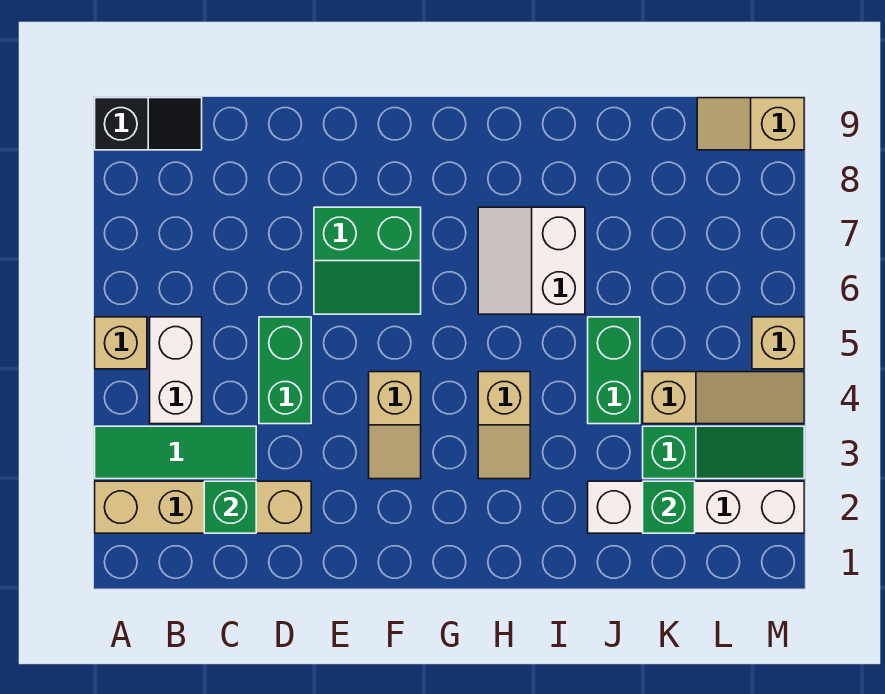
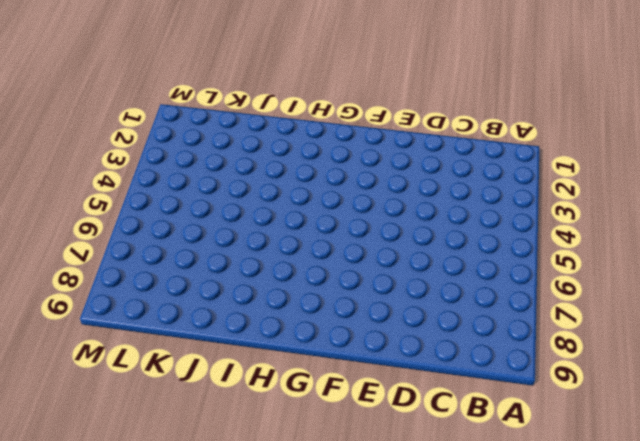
none -> tan brick A2:D2 level 1
none -> green tile A3:C3 level 1
none -> tan brick A5 level 1

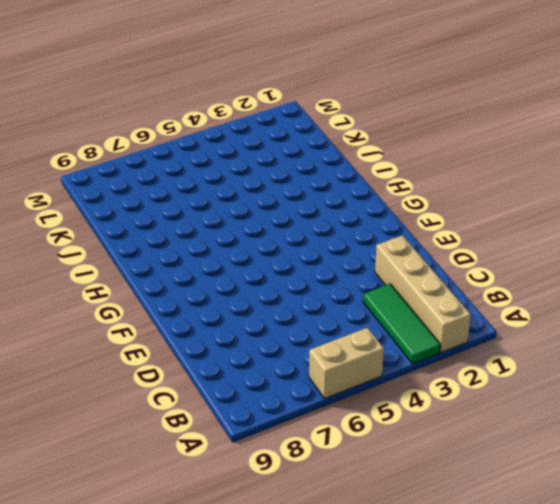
tan brick A5:A6 level 1 -> tan brick A5 level 1
none -> black slope A9:B9 level 1 top A
none -> white brick B4:B5 level 1
none -> green brick D4:D5 level 1

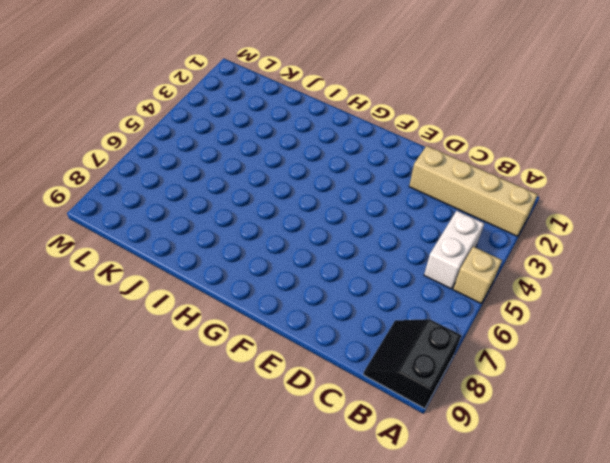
black slope A8:B9 level 1 top A -> black slope A9:B9 level 1 top A
none -> green tile A3:C3 level 1
none -> green brick D4:D5 level 1
none -> green slope E6:F7 level 1 top 7

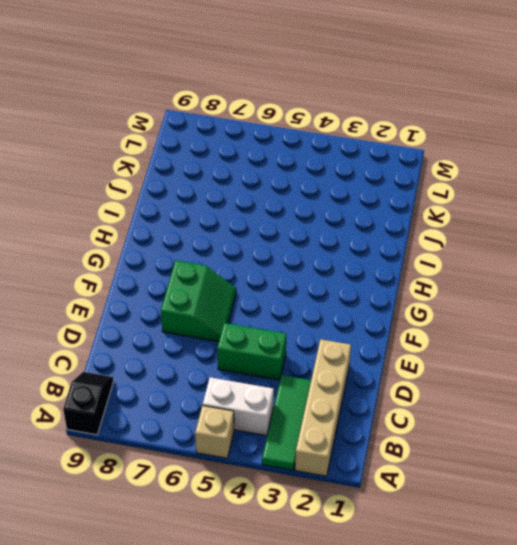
none -> tan slope F3:F4 level 1 top 4
none -> tan slope H3:H4 level 1 top 4
none -> white slope H6:I7 level 1 top I

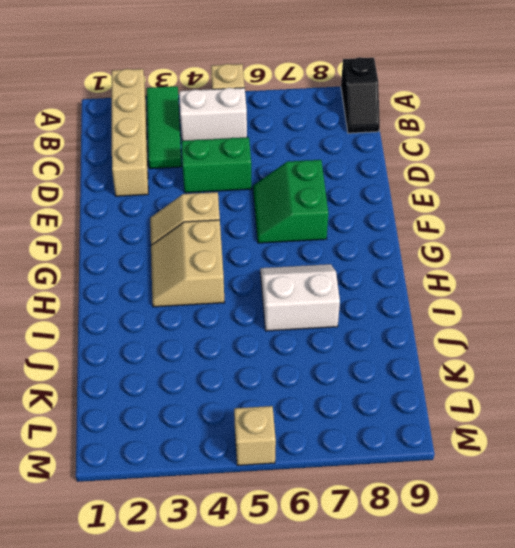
tan slope G3:H4 level 1 top 4 -> tan slope H3:H4 level 1 top 4
none -> white brick J2:M2 level 1
none -> green brick J4:J5 level 1
none -> green slope K3:M3 level 1 top K

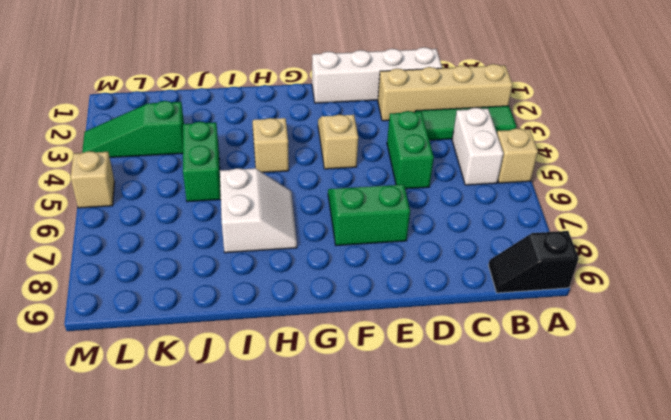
white brick C1:F1 level 1 -> white brick J2:M2 level 1
none -> tan slope K4:M4 level 1 top K
none -> tan slope L9:M9 level 1 top M
none -> green brick C2 level 2

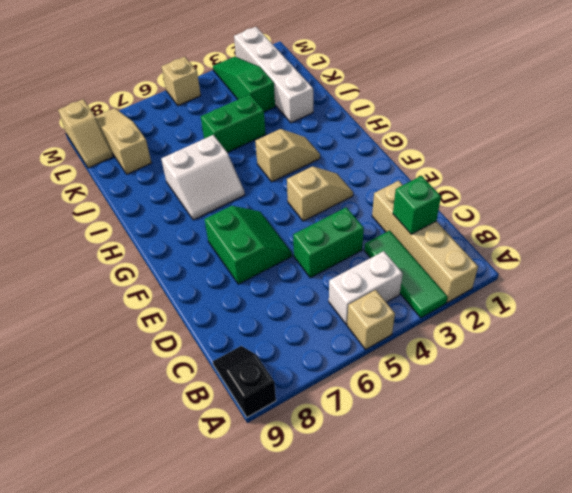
tan slope K8:M8 level 1 top K -> tan slope K4:M4 level 1 top K
none -> green brick K2 level 2

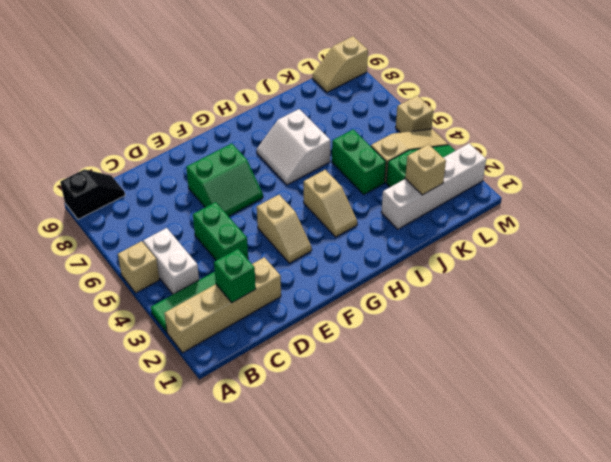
tan brick K2 level 2 -> green brick K2 level 2

